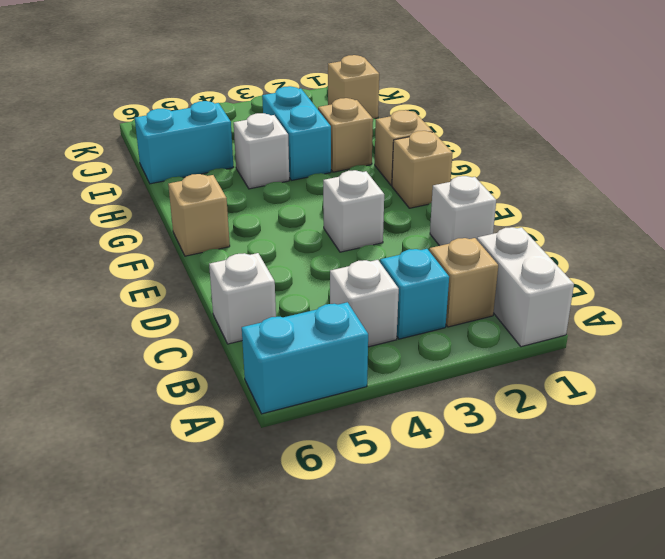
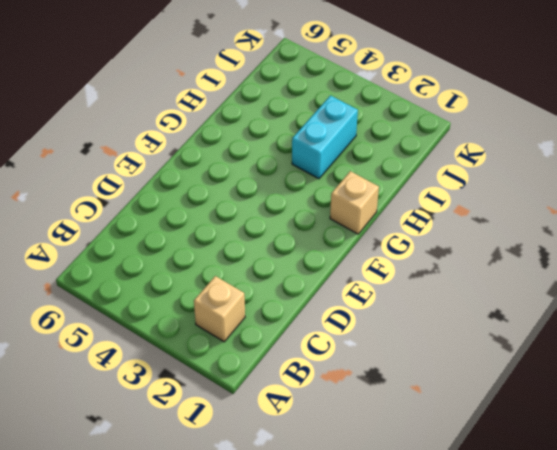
none -> white brick A1:B1 level 1
none -> cyan brick A5:A6 level 1
none -> cyan brick B3 level 1

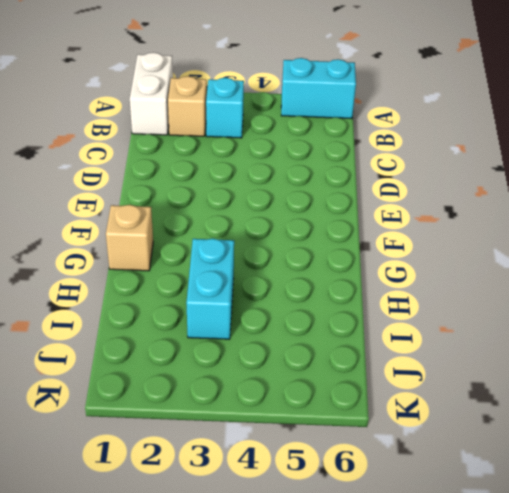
none -> white brick B4 level 1
none -> white brick C6 level 1
none -> white brick D1 level 1

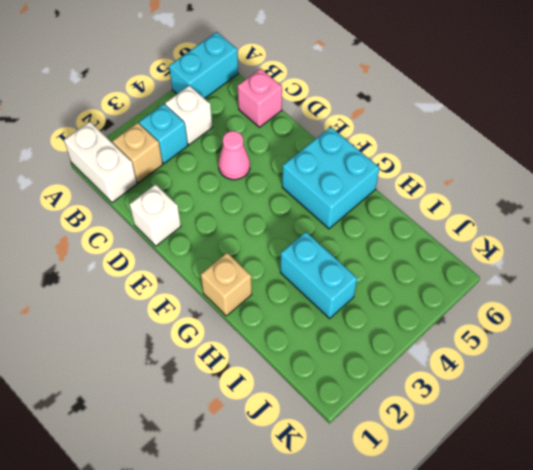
pink brick C6 level 1 -> white brick C6 level 1
pink cone D4 level 1 -> none
cyan brick F5:G6 level 1 -> tan brick F6 level 1
none -> white brick E3 level 1
none -> tan brick F1 level 1
none -> tan brick H2 level 1

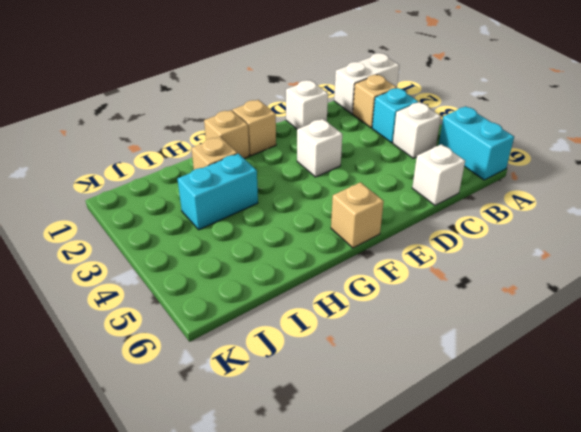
none -> white brick H4 level 1
none -> cyan brick I5:I6 level 1
none -> tan brick J1 level 1

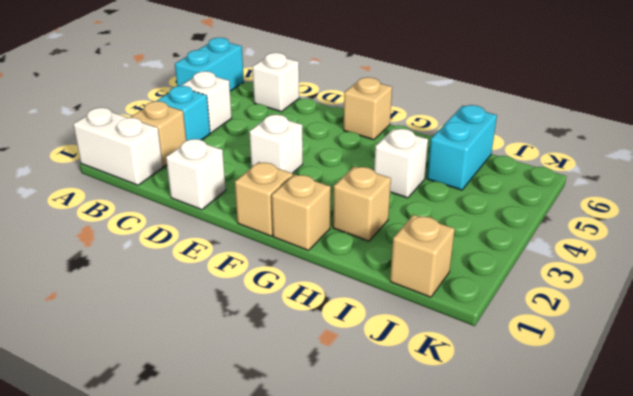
none -> cyan brick H3:I3 level 1

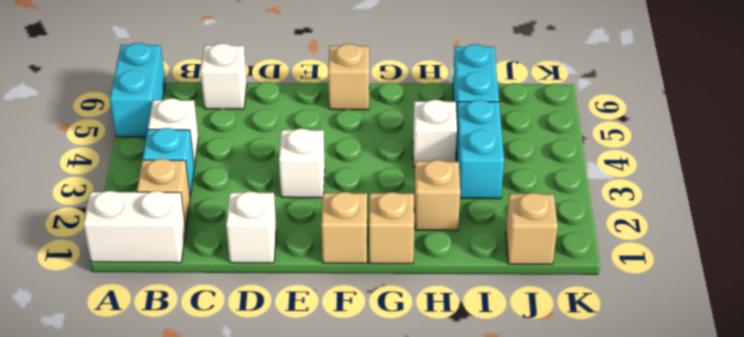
cyan brick I3:I4 level 1 -> cyan brick H3:I3 level 1

